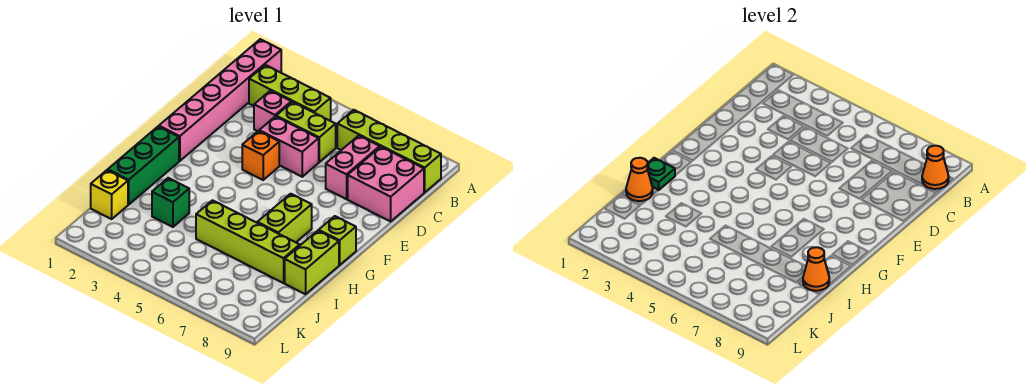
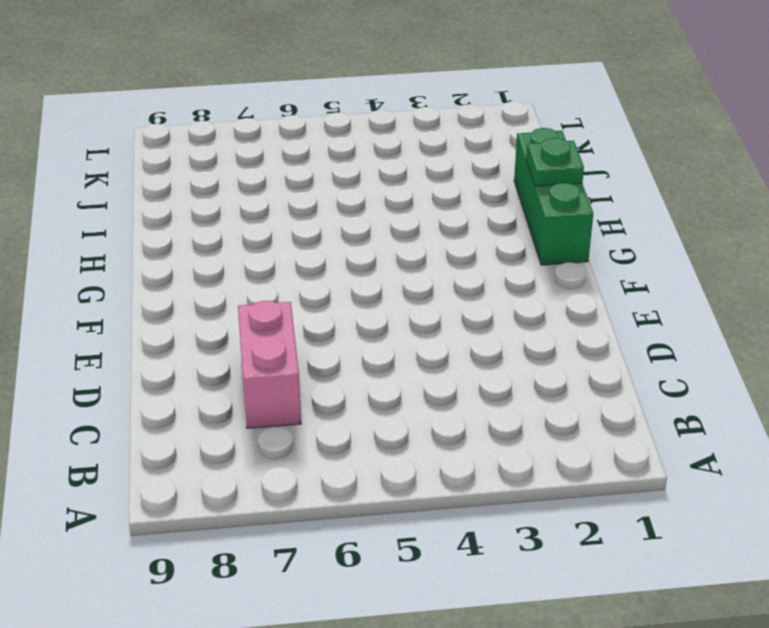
none -> pink brick A1:F1 level 1
none -> lime brick B2:B4 level 1
none -> lime brick B6:B9 level 1

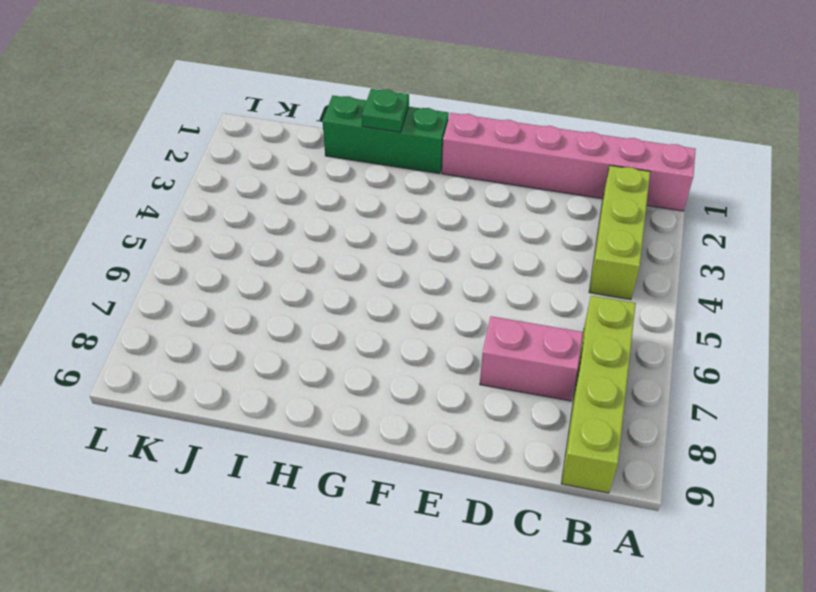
none -> pink brick C3 level 1
none -> lime brick C4:C5 level 1
none -> pink brick C8:D9 level 1

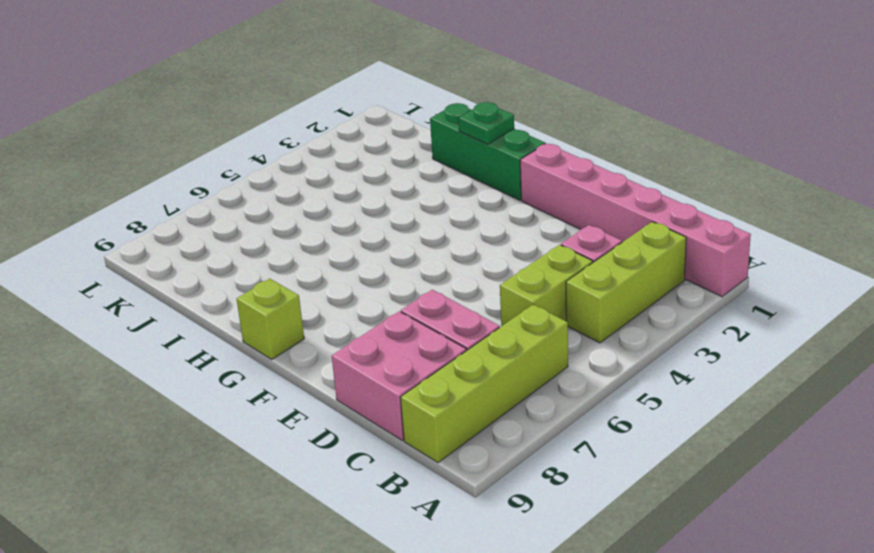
none -> pink brick D4:D5 level 1
none -> orange brick E4 level 1
none -> lime brick G7:H7 level 1

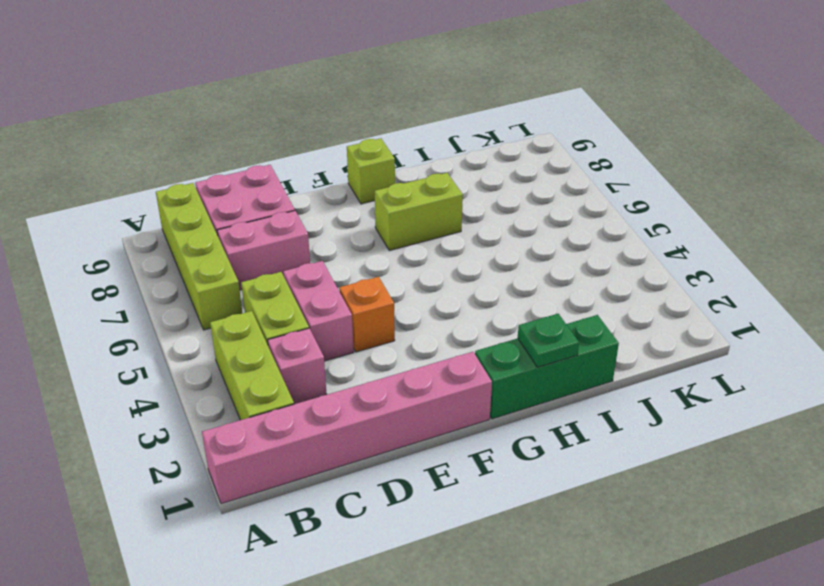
none -> lime brick H9:I9 level 1
none -> green brick I3 level 1
none -> lime brick I5:I8 level 1

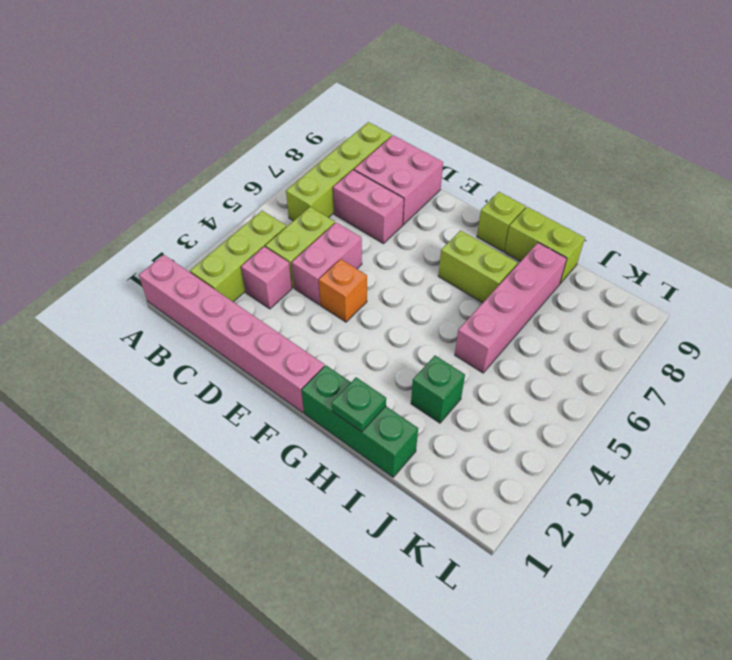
pink brick I5:I8 level 1 -> lime brick I5:I8 level 1
none -> yellow brick J1 level 1
none -> orange cone B9 level 2
none -> orange cone I1 level 2

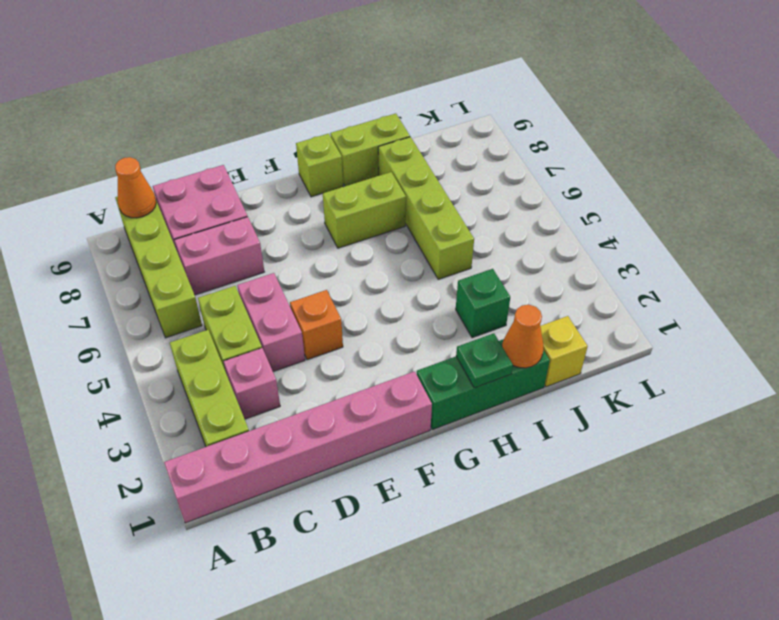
none -> orange cone I9 level 2

